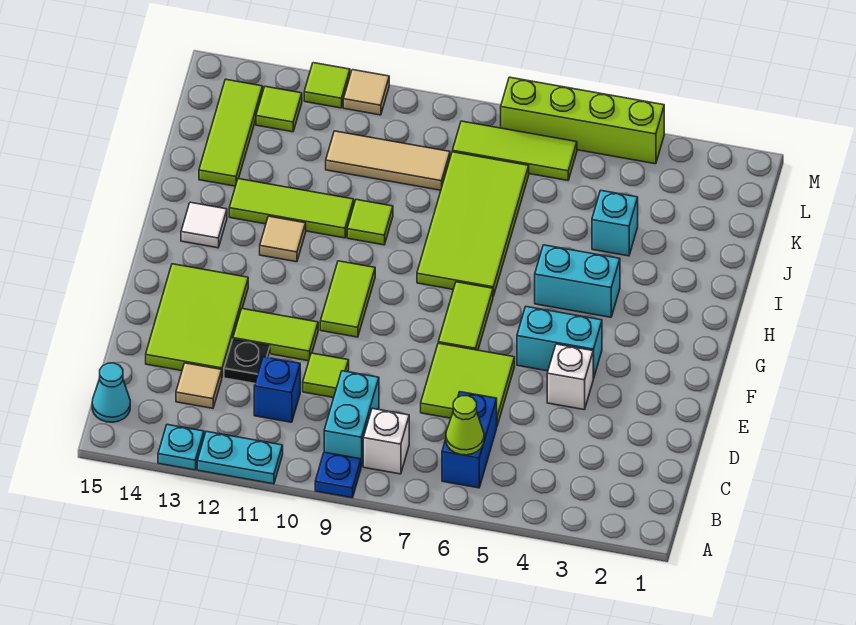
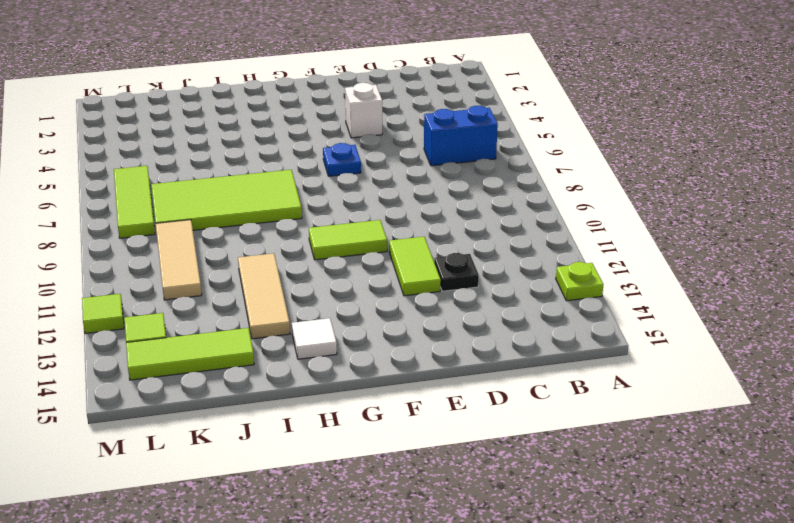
lime plate A13 level 1 -> cyan plate A13 level 1
blue plate F6 level 1 -> blue plate A9 level 1
tan tile I11:I13 level 1 -> lime tile I11:I13 level 1
none -> cyan plate A11:A12 level 1
none -> white brick B8 level 1
none -> cyan brick B9:C9 level 1
none -> cyan cone B15 level 1

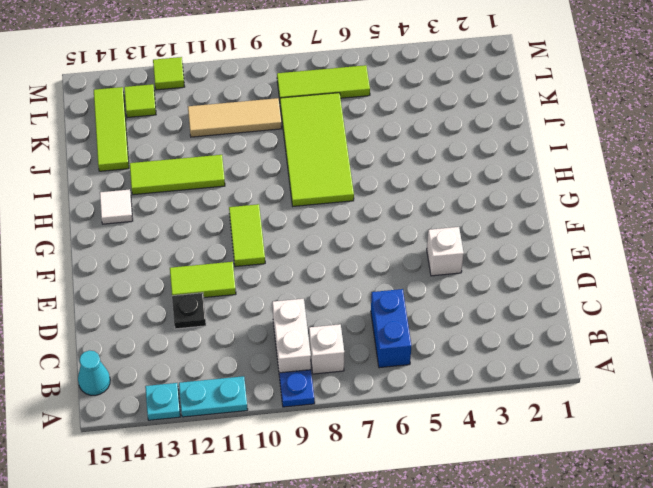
white brick B9:C9 level 1 -> cyan brick B9:C9 level 1
none -> blue brick C11 level 1
none -> tan tile C13 level 1
none -> lime tile D6:E7 level 1
none -> lime tile D10 level 1

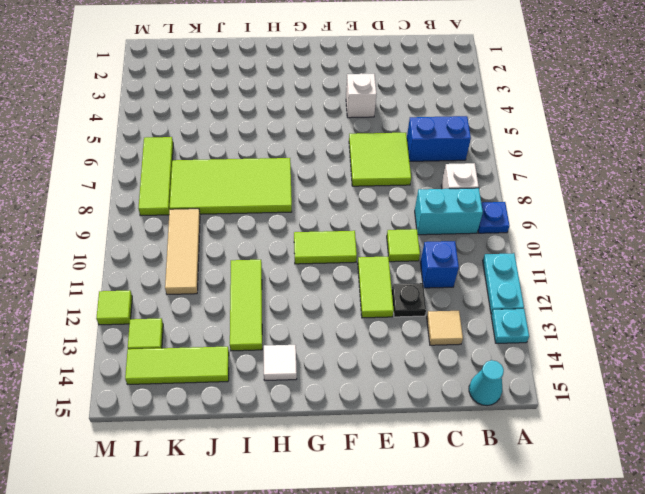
none -> lime tile D13:F14 level 1
none -> cyan brick F4:F5 level 1
none -> lime tile F7:G7 level 1
none -> cyan brick H4:H5 level 1

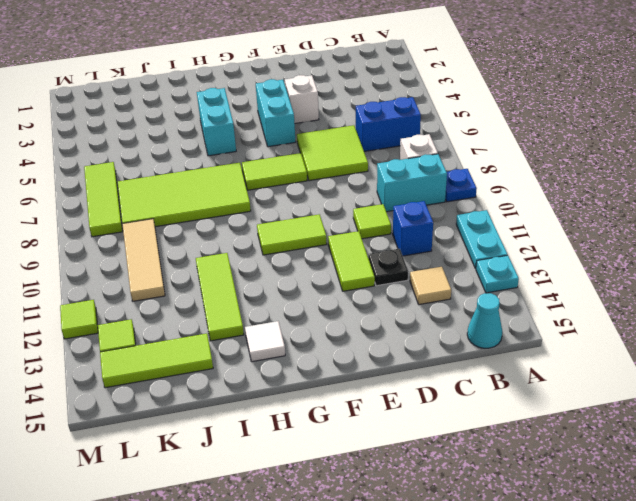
none -> lime tile D13:F14 level 1
none -> tan tile H12 level 1
none -> lime tile I10 level 1
none -> cyan brick J4 level 1

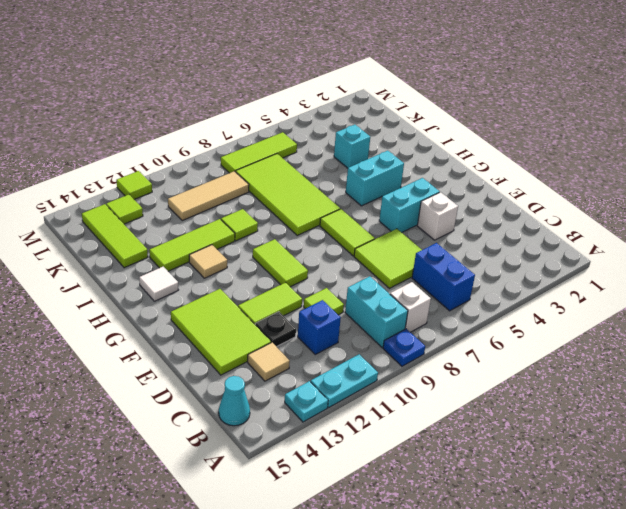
none -> lime brick M4:M7 level 1
none -> tan tile M11 level 1
none -> lime cone B6 level 2

